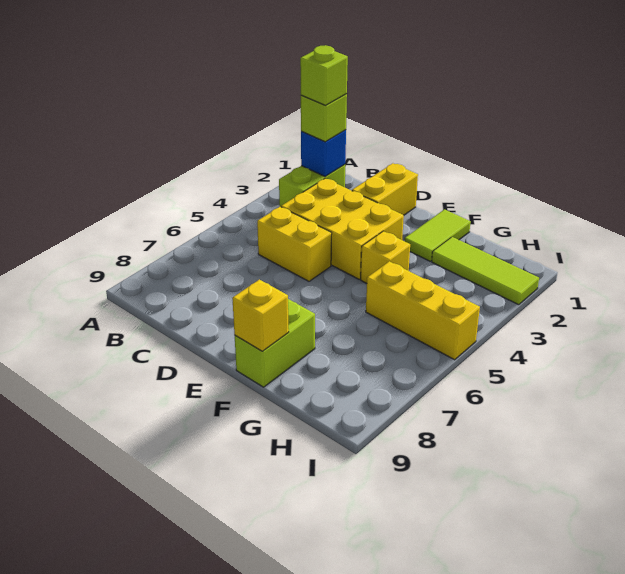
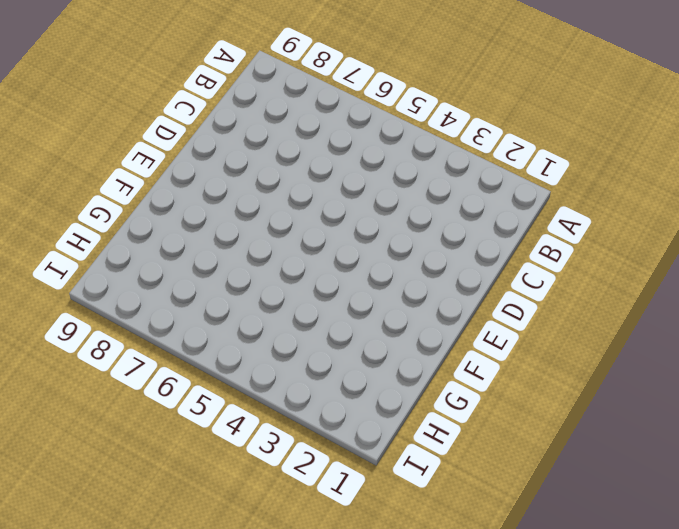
none -> lime brick B2:B3 level 1
none -> yellow brick C3:E4 level 1
none -> yellow brick C5:D5 level 1

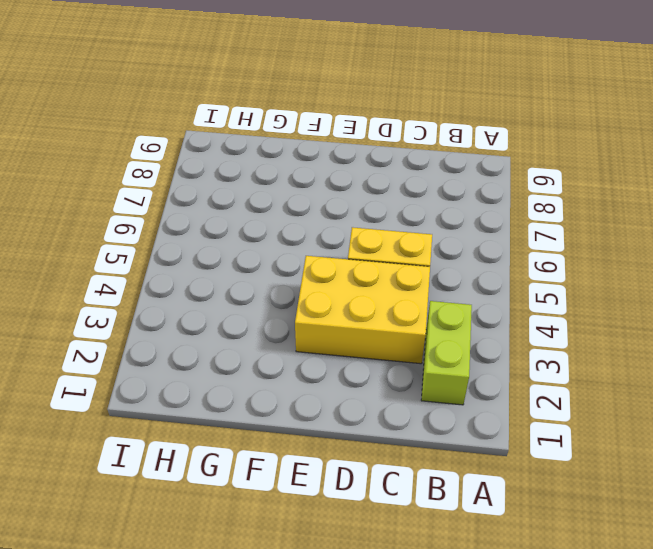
none -> yellow brick D1:D2 level 1
none -> lime tile F1:F2 level 1
none -> yellow brick F4 level 1

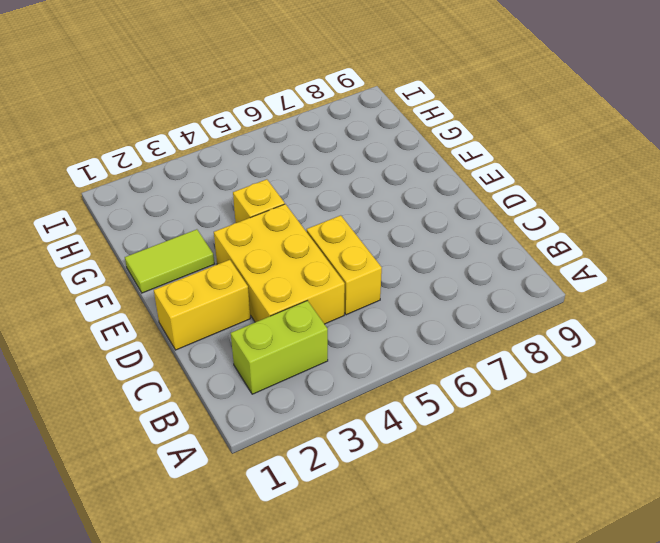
none -> lime brick F8:F9 level 1
none -> lime tile G2:I2 level 1
none -> yellow brick G5:I5 level 1

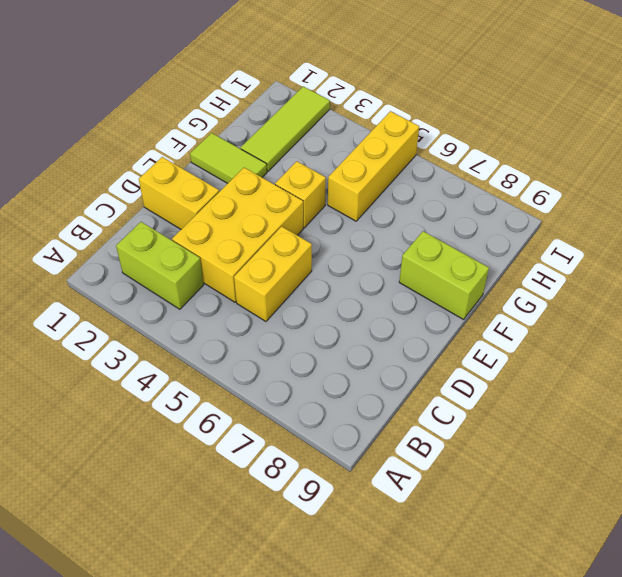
none -> blue brick B2 level 2
none -> yellow brick F9 level 2
none -> lime brick B2 level 3

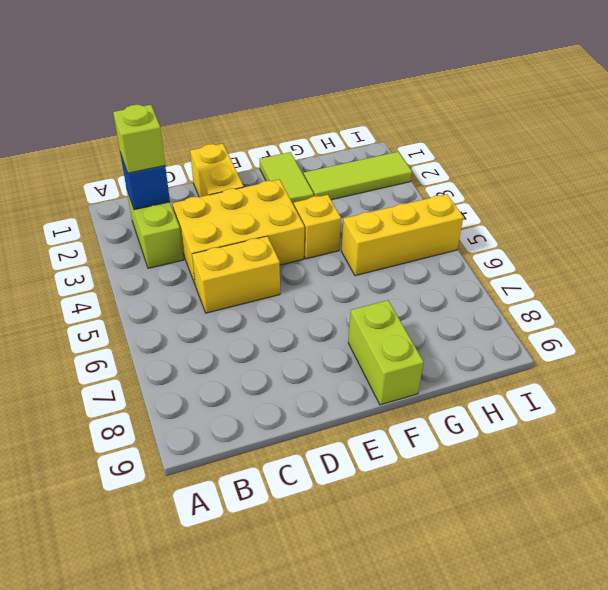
none -> yellow brick F9 level 2
none -> lime brick B2 level 4

